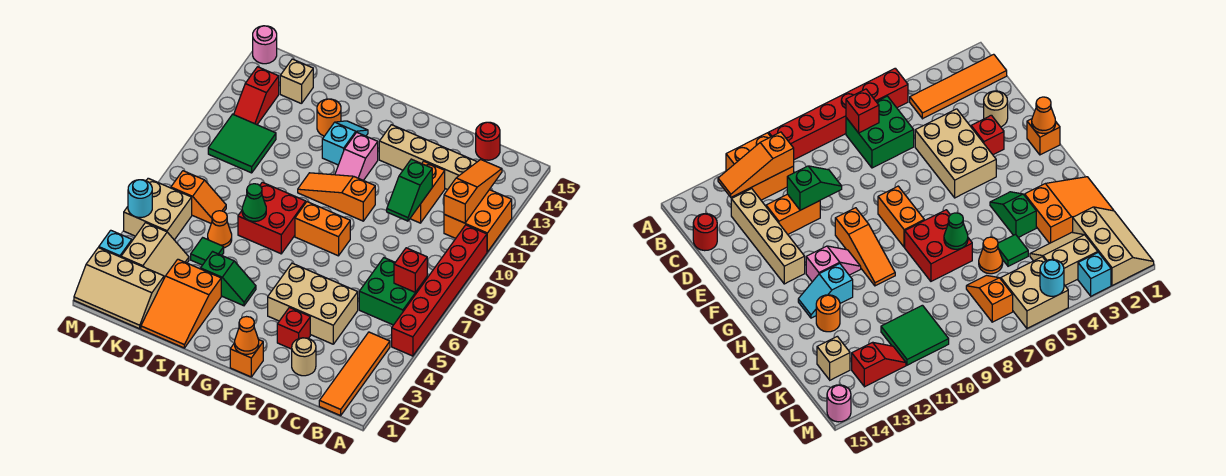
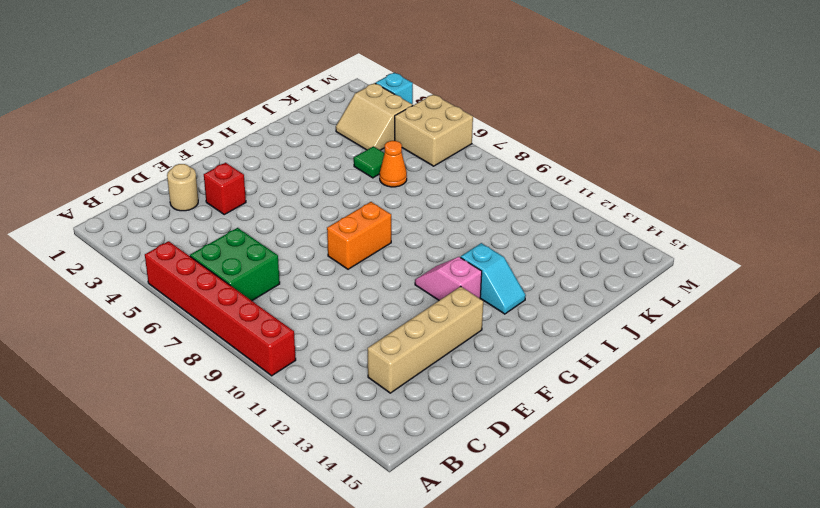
none -> orange brick A11:B12 level 1
none -> orange tile B1:B4 level 1
none -> red round brick C15 level 1
none -> tan brick D4:F5 level 1

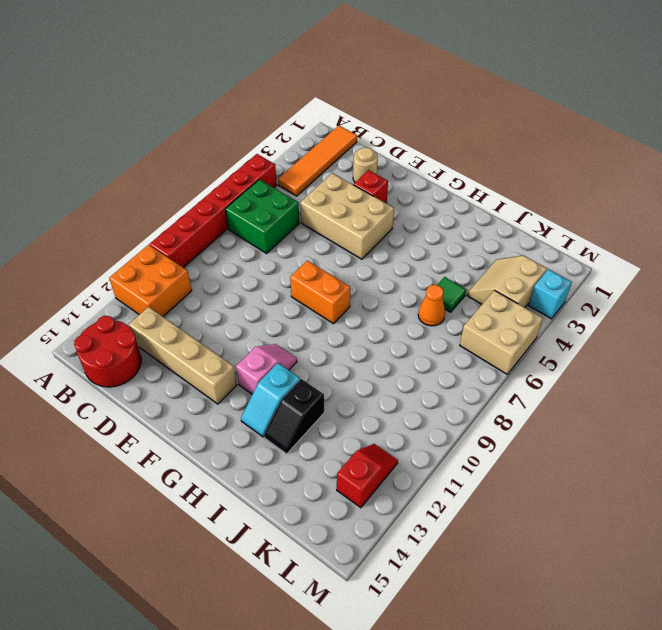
red round brick B14:C15 level 1 -> red round brick C15 level 1
black slope I12:I13 level 1 top 12 -> orange round brick I13 level 1
none -> orange brick D11:D12 level 1
none -> orange brick F1 level 1
none -> orange slope F10:H10 level 1 top F
none -> green slope H4:I4 level 1 top I

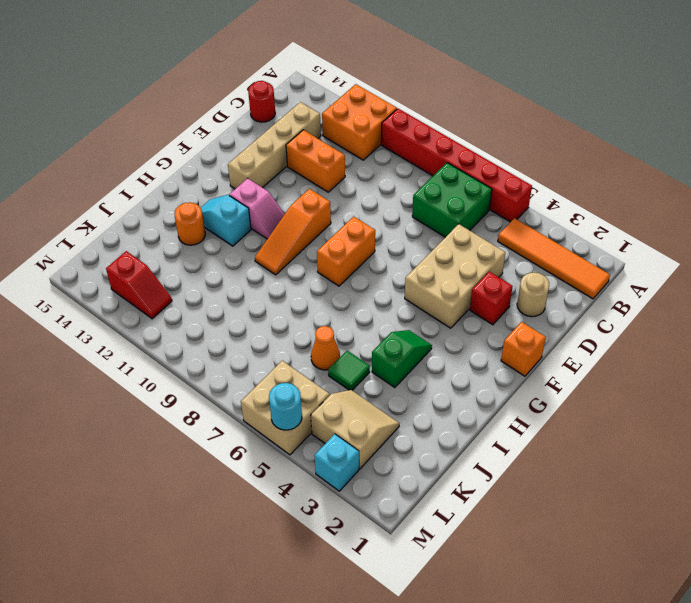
none -> red brick H7:I8 level 1
none -> orange slope I1:J3 level 1 top 3
none -> tan slope K1:M2 level 1 top 2
none -> orange slope K7:L7 level 1 top L

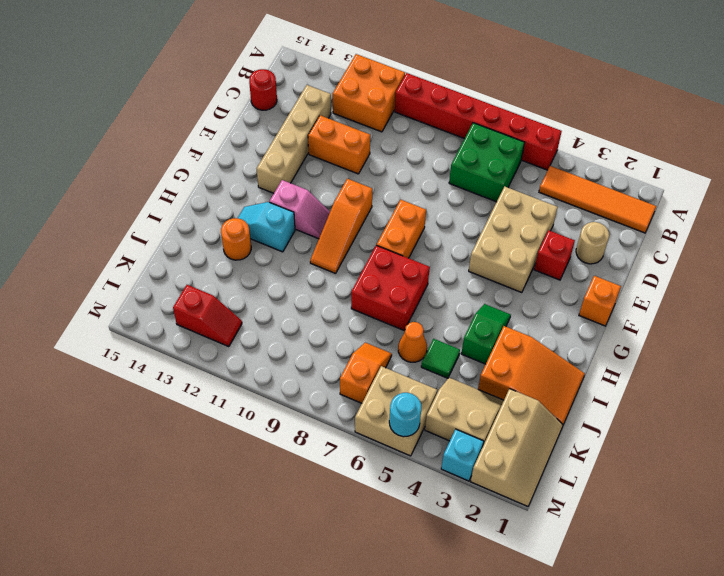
none -> green tile K10:L11 level 1
none -> tan brick K14 level 1
none -> pink round brick M15 level 1
none -> red brick B7 level 2

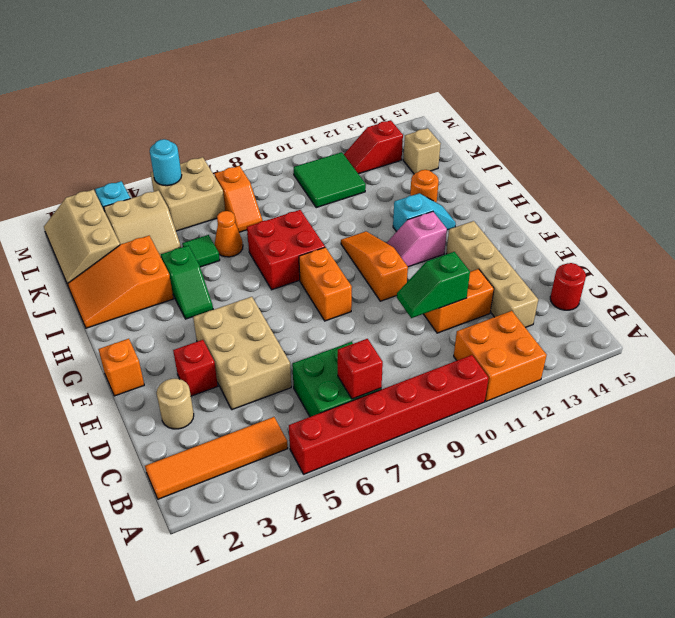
none -> pink round brick M15 level 1
none -> orange slope B11:B13 level 2 top 11
none -> orange cone F1 level 2
none -> green cone I7 level 2

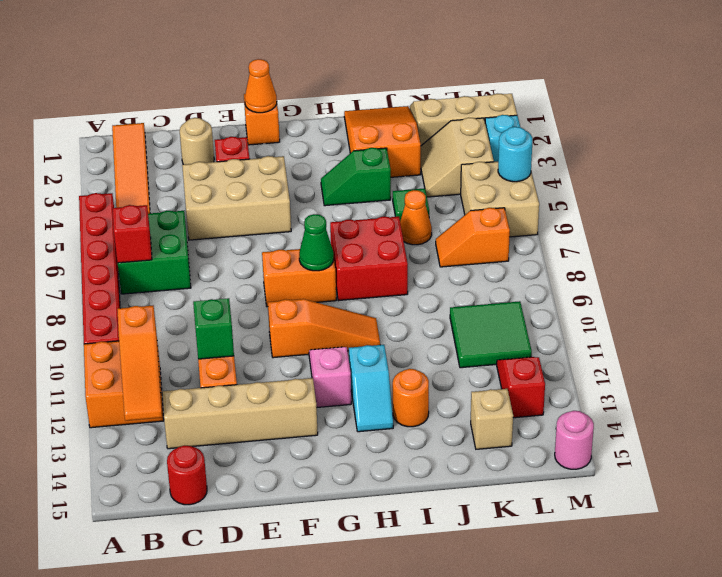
green cone G8 level 2 -> green cone I7 level 2

